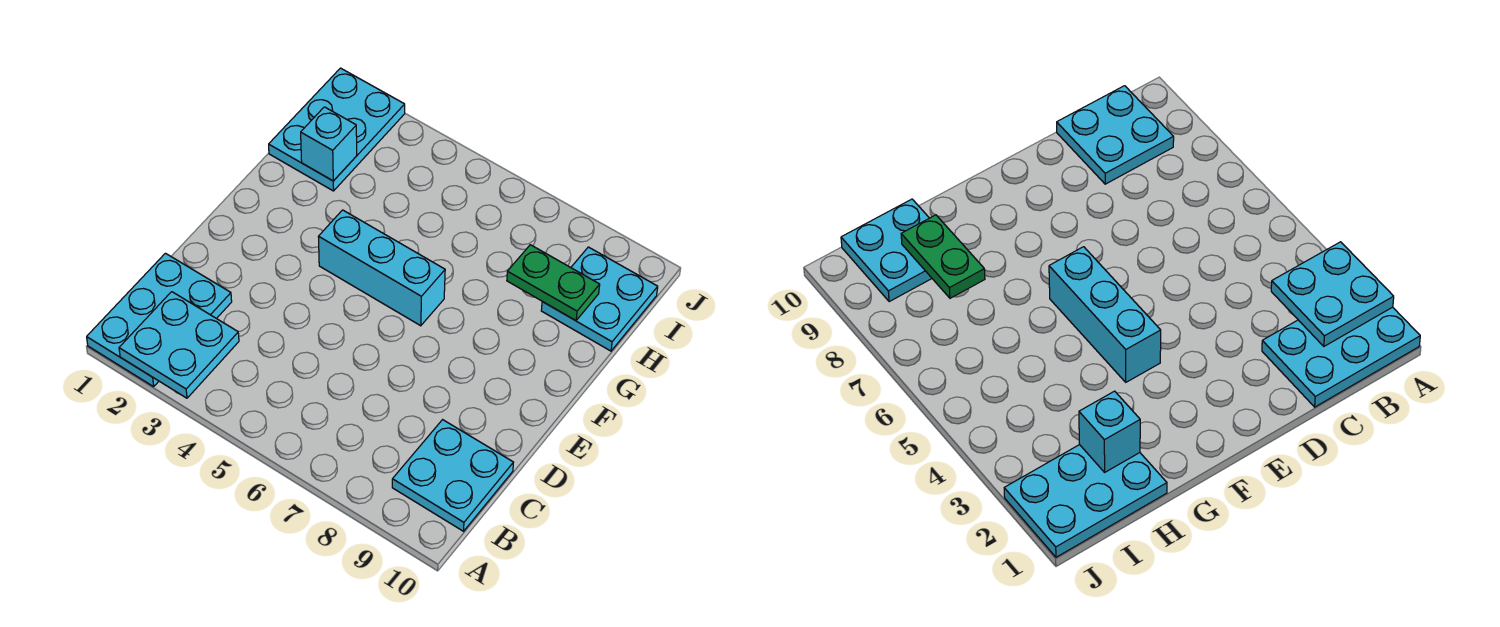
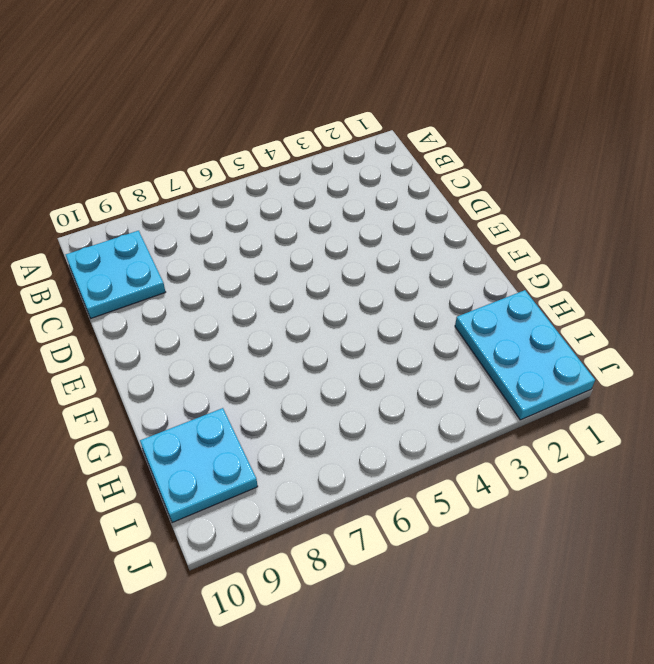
none -> cyan plate A1:C2 level 1
none -> cyan brick F4:F6 level 1

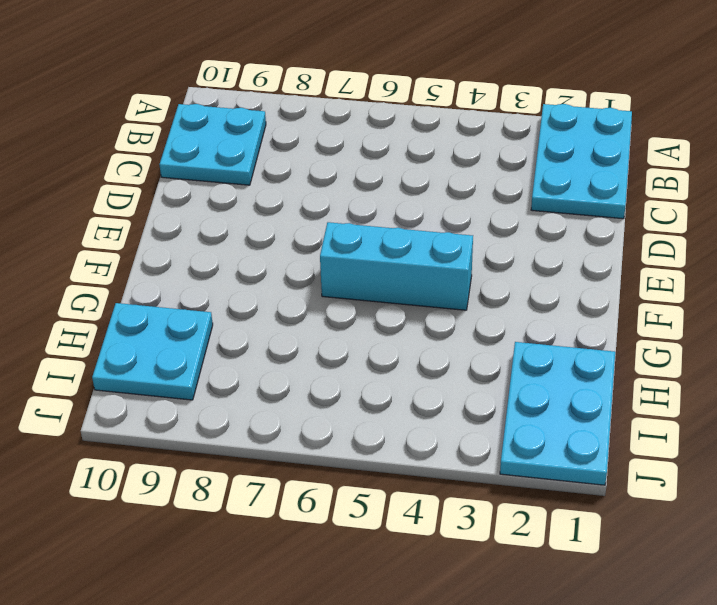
none -> cyan plate A2:B3 level 2
none -> cyan brick H2 level 2

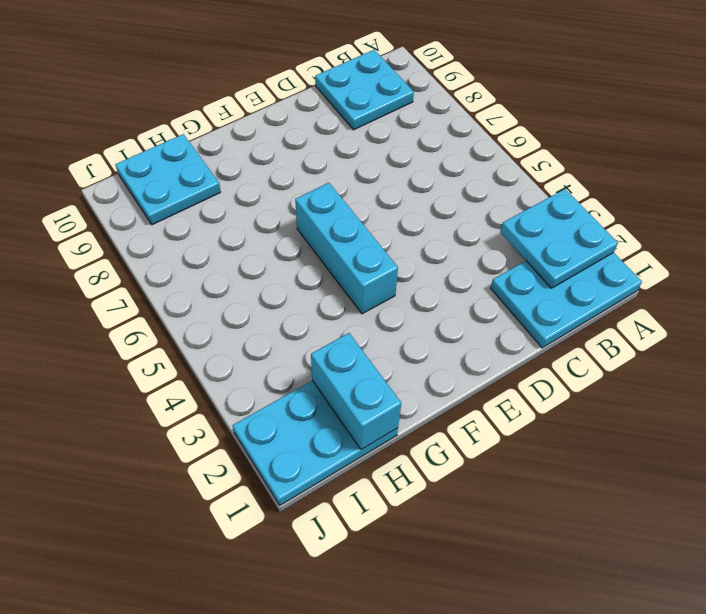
cyan brick H1:H2 level 2 -> cyan brick H2 level 2
none -> green plate H8:H9 level 2

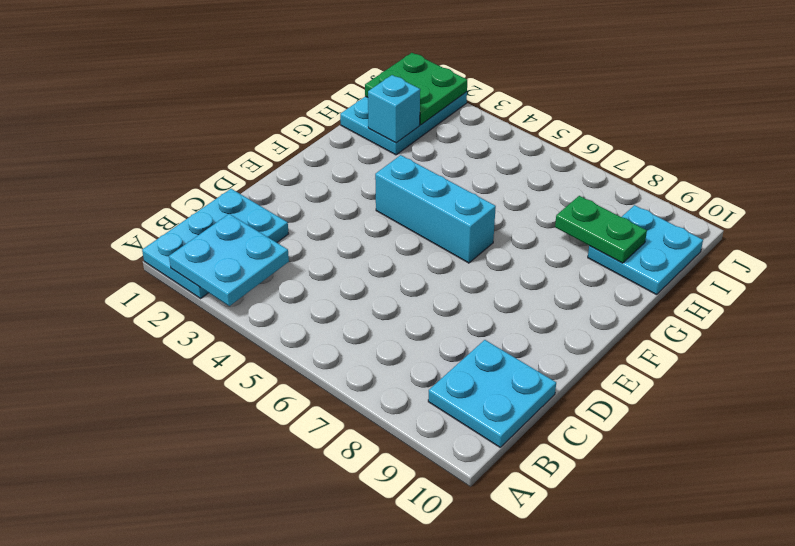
green plate I1:J2 level 2 -> none

